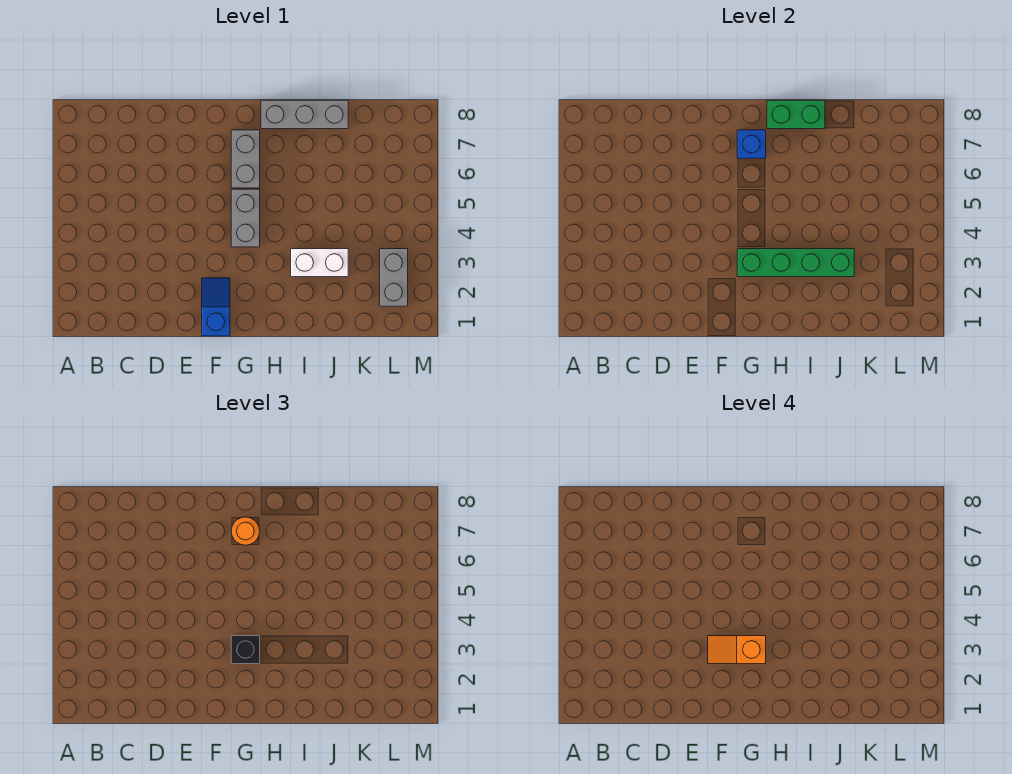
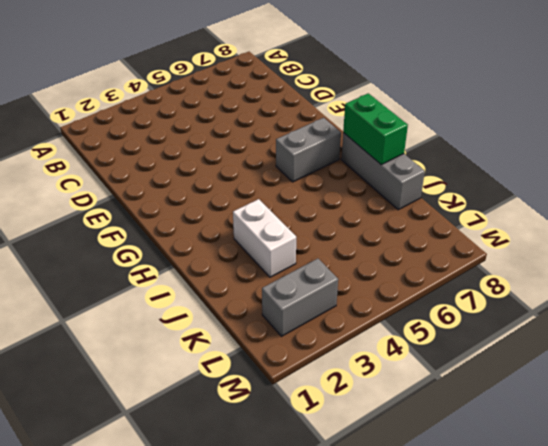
none -> blue slope F1:F2 level 1 top 1
none -> grey brick G4:G5 level 1
none -> green brick G3:J3 level 2

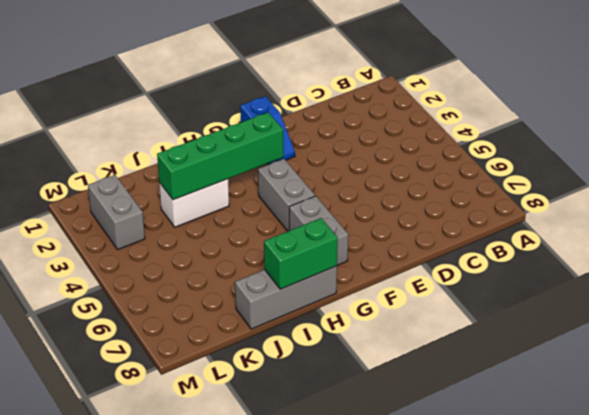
none -> blue brick G7 level 2
none -> black brick G3 level 3
none -> orange round brick G7 level 3

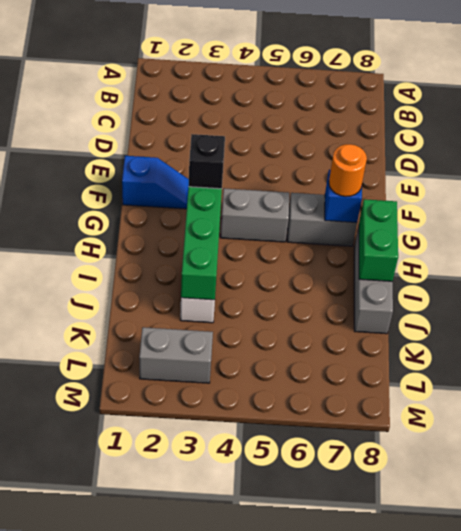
none -> orange slope F3:G3 level 4 top G

